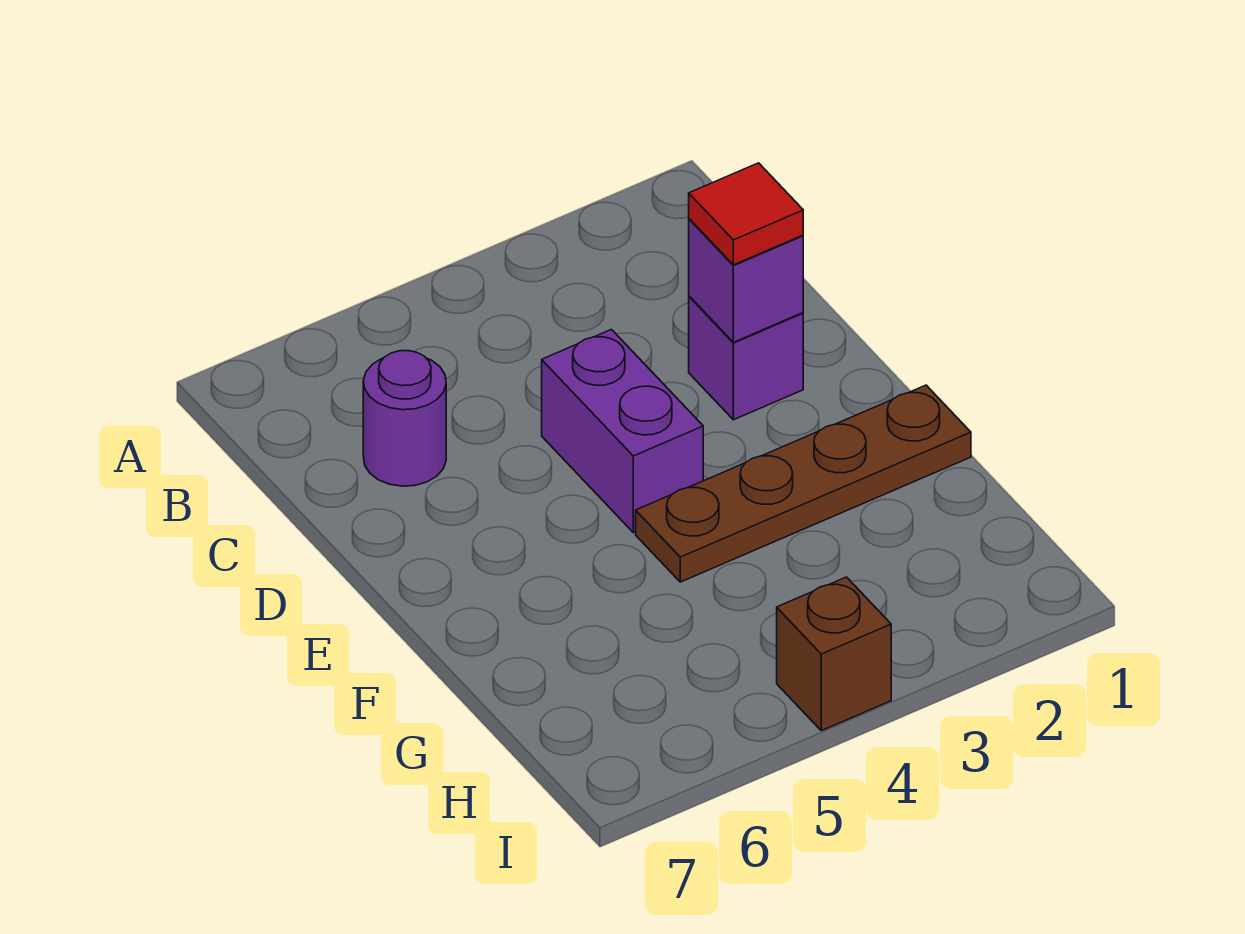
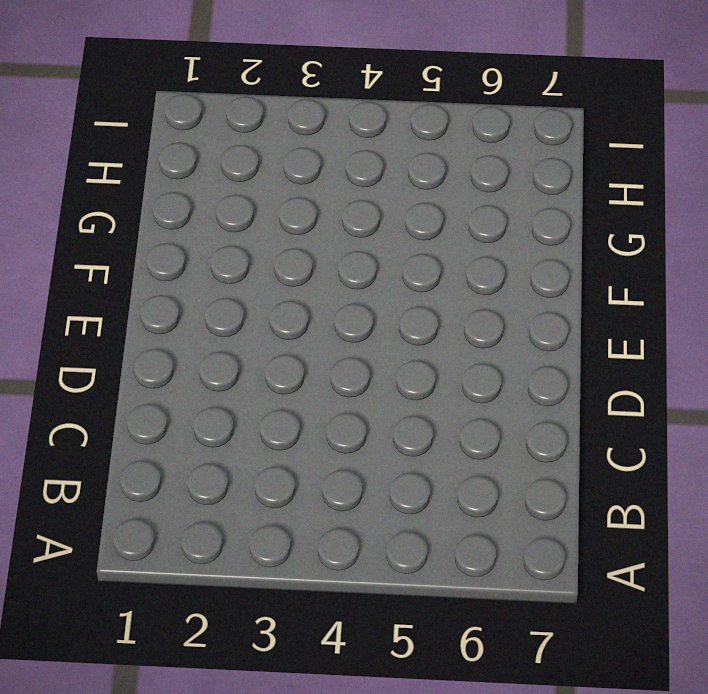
none -> purple round brick C6 level 1
none -> purple brick D2 level 1

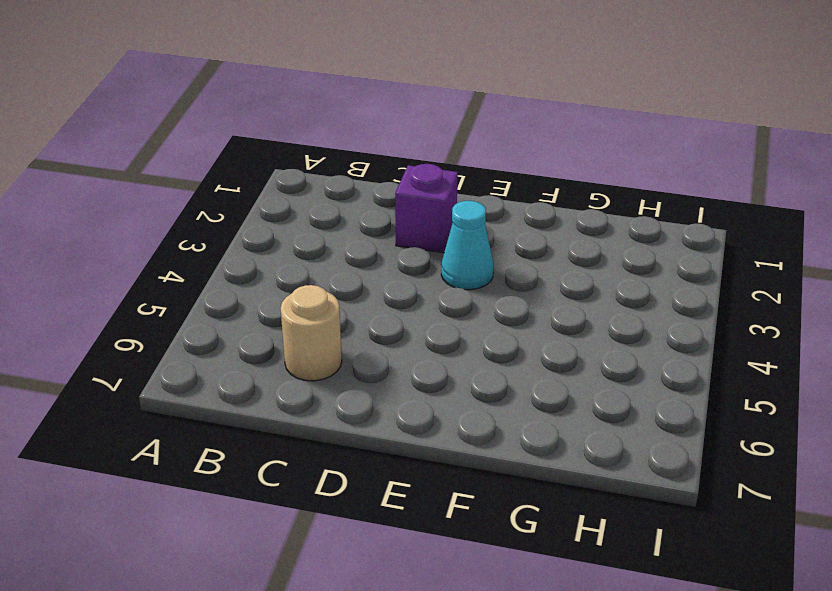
tan round brick C6 level 1 -> purple round brick C6 level 1
cyan cone E3 level 1 -> none
none -> purple brick D4:E4 level 1
none -> brown plate F1:F4 level 1

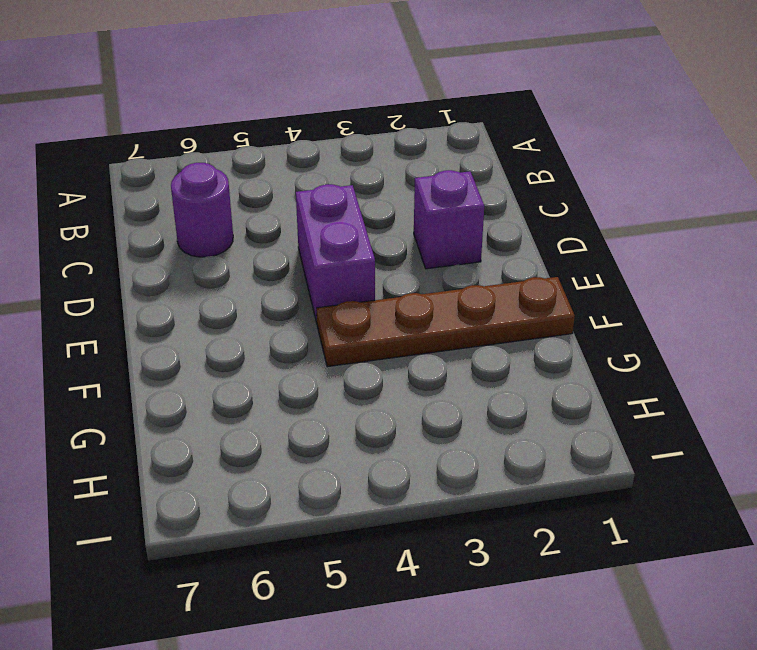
none -> brown brick I4 level 1
none -> purple brick D2 level 2

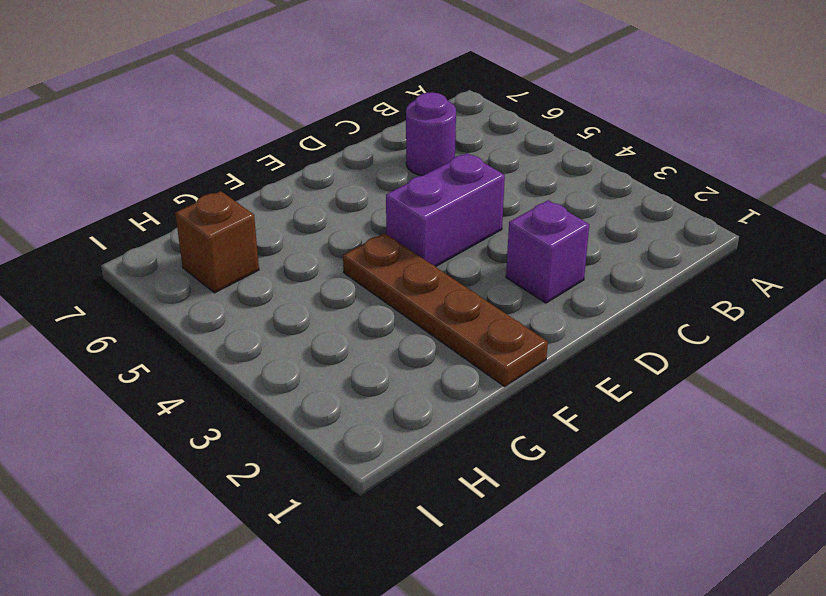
brown brick H6 level 1 -> brown brick I4 level 1
none -> purple brick D2 level 2
none -> red tile D2 level 3

